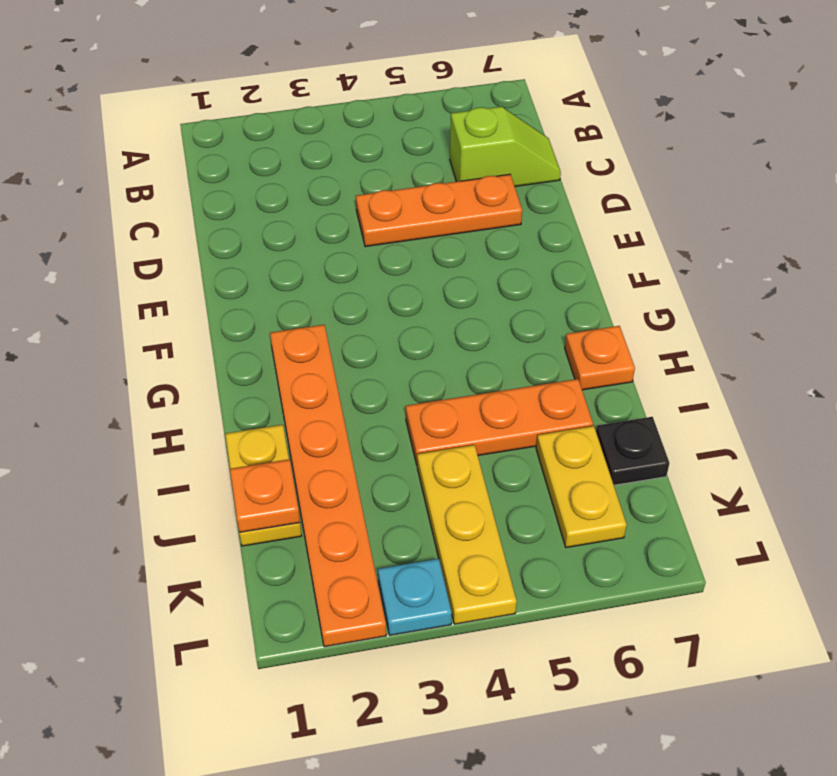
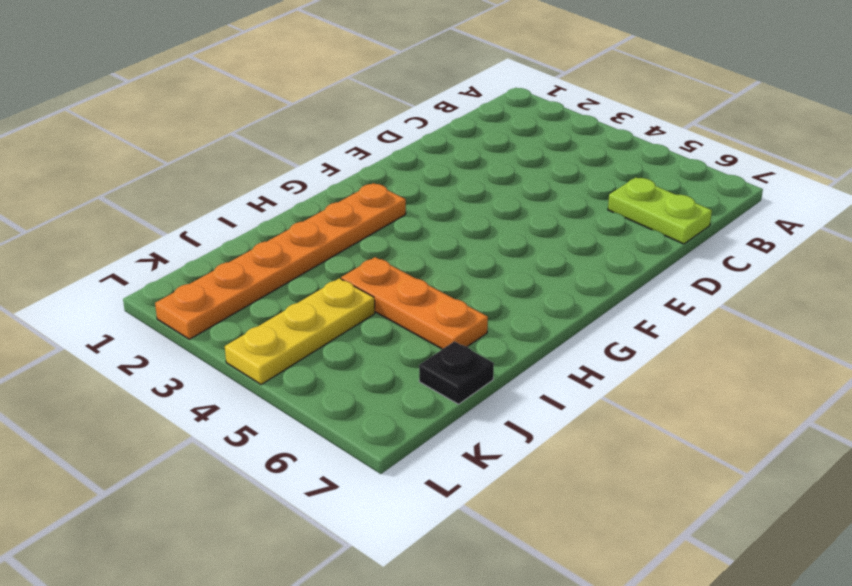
lime plate C6:C7 level 1 -> lime slope C6:C7 level 1 top 6
none -> orange plate D4:D6 level 1
none -> orange plate H7 level 1

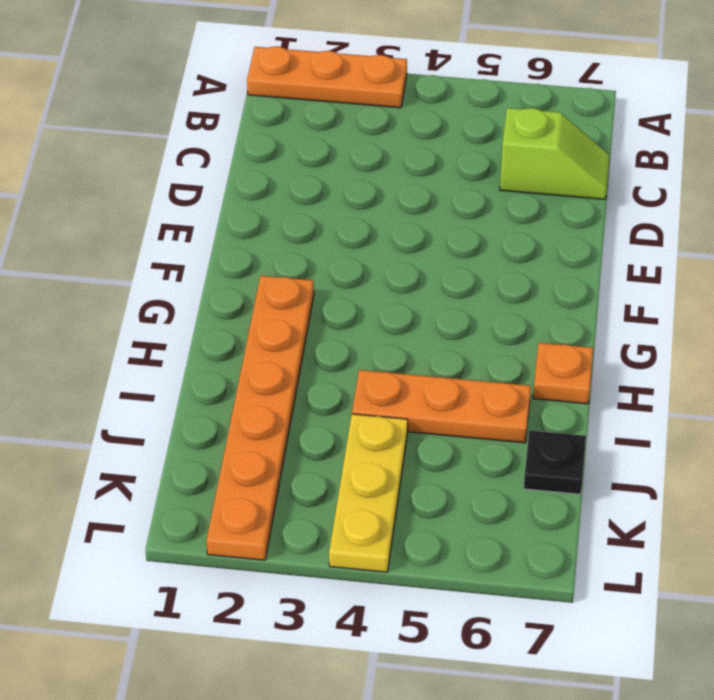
orange plate A1:A3 level 1 -> orange plate D4:D6 level 1
none -> yellow plate I1:J1 level 1
none -> yellow plate J6:K6 level 1

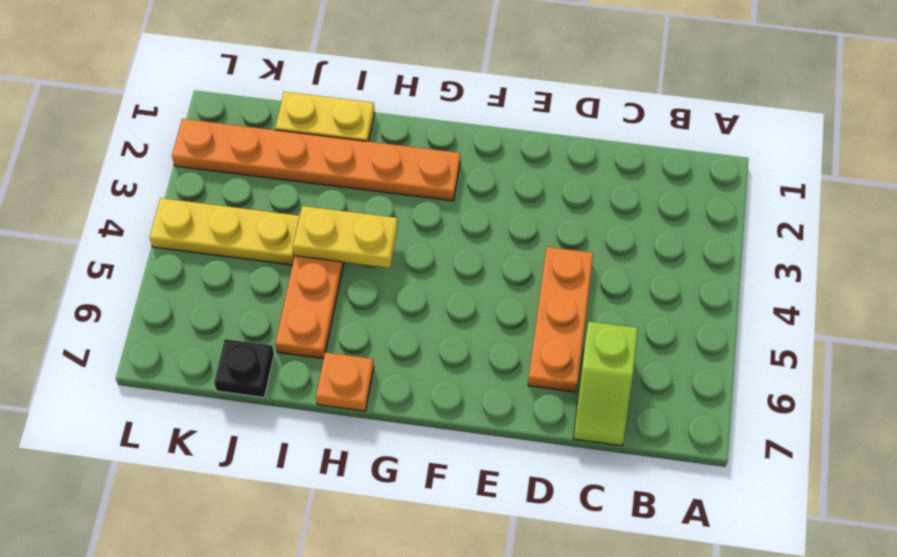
yellow plate H4:I4 level 2 -> yellow plate J6:K6 level 1
none -> cyan plate L3 level 1
none -> orange plate J1 level 2

